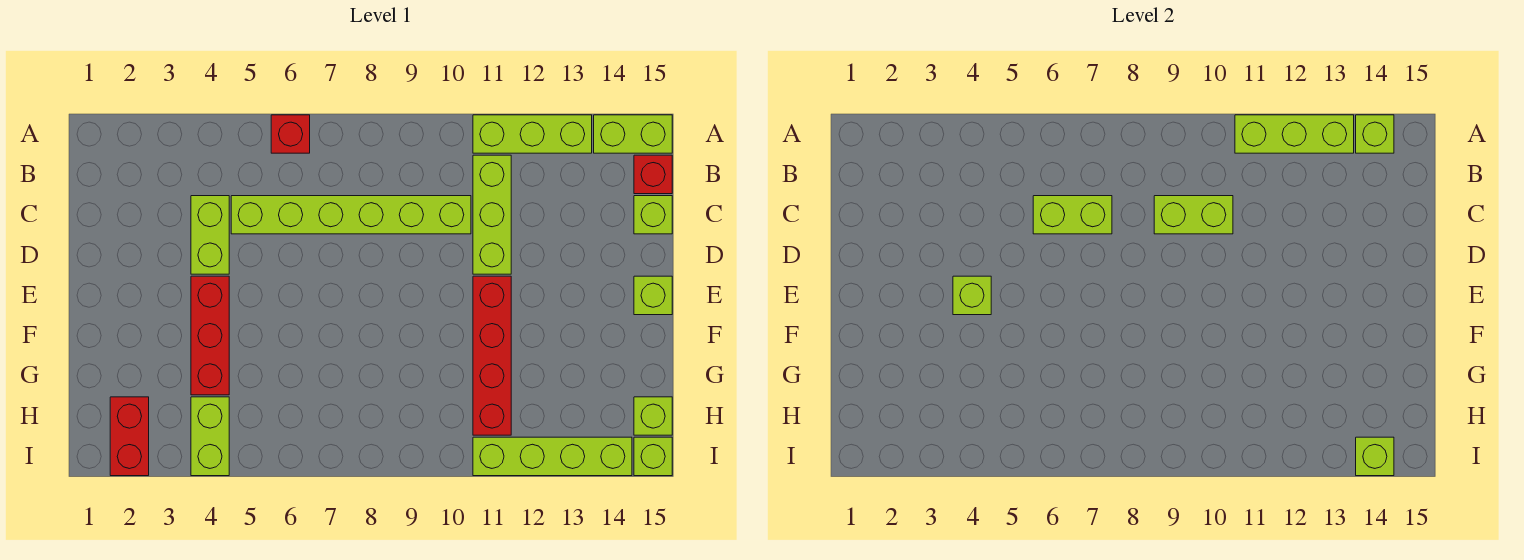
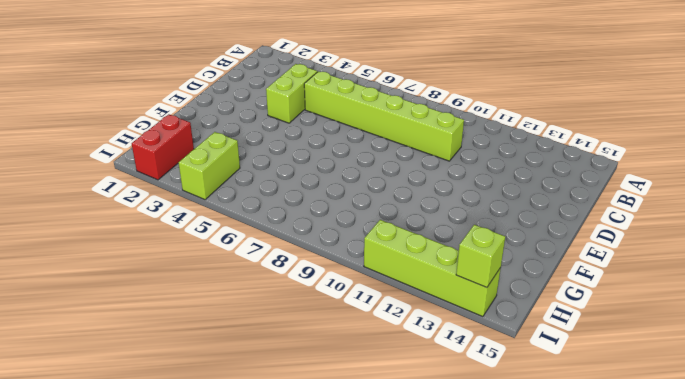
none -> red brick A6 level 1
none -> lime brick A11:A13 level 1
none -> lime brick A14:A15 level 1

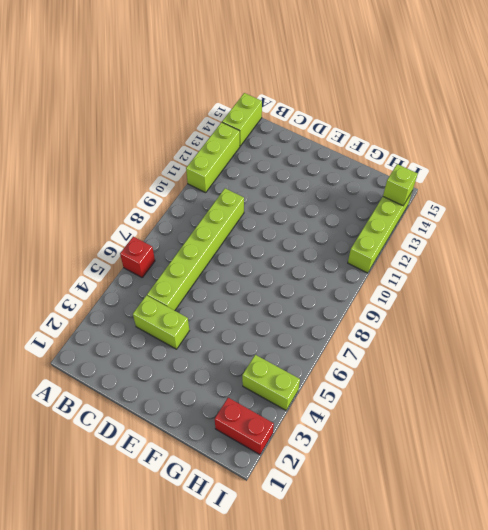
none -> lime brick B11:D11 level 1
none -> red brick B15 level 1
none -> lime brick C15 level 1

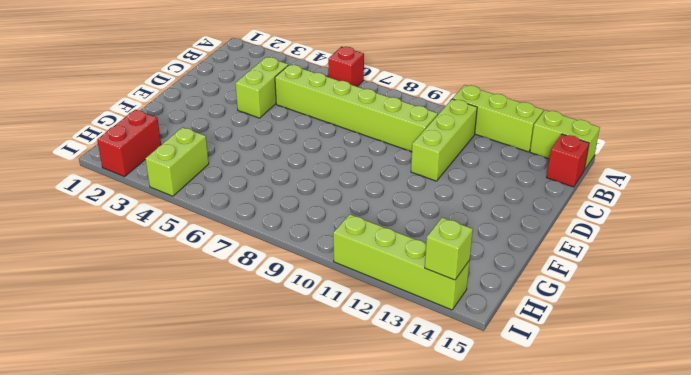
none -> lime brick C15 level 1
none -> red brick E4:G4 level 1
none -> red brick E11:H11 level 1

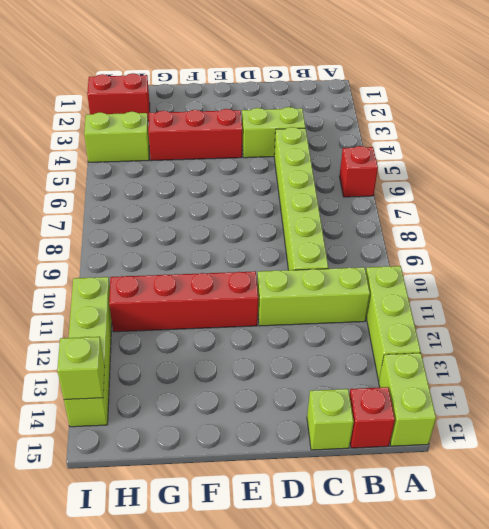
none -> lime brick E15 level 1
none -> lime brick H15 level 1
none -> lime brick I15 level 1

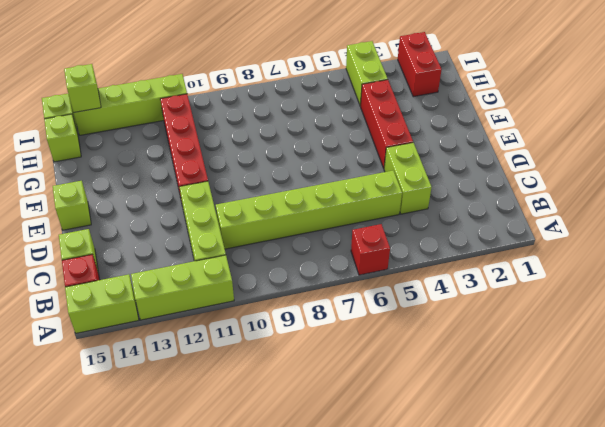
none -> lime brick A11:A13 level 2
none -> lime brick A14 level 2
none -> lime brick C6:C7 level 2

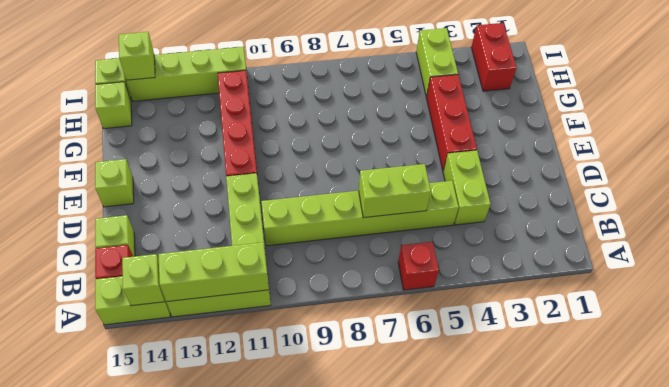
none -> lime brick C9:C10 level 2
none -> lime brick E4 level 2

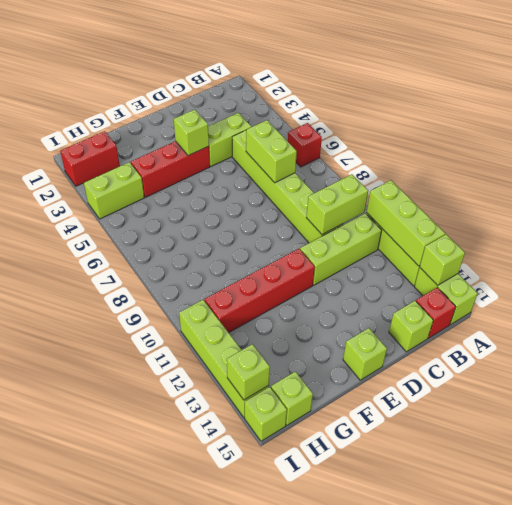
lime brick B10:C10 level 2 -> lime brick C9:C10 level 2

